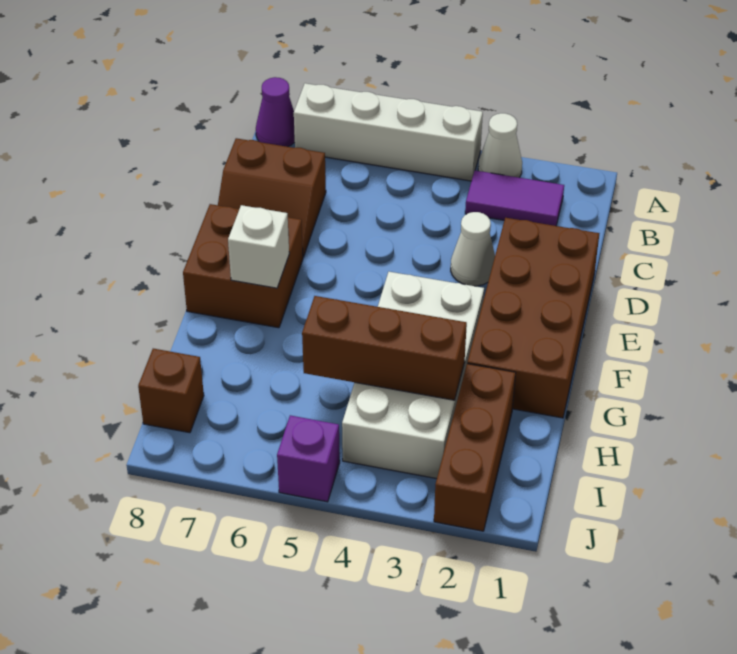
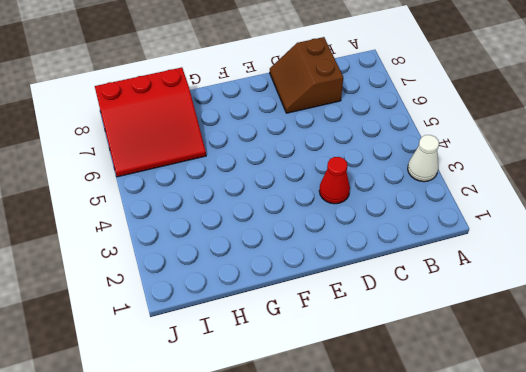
red cone D3 level 1 -> white cone D3 level 1
red slope H6:J8 level 1 top 8 -> brown brick I8 level 1
none -> white brick A4:A7 level 1
none -> purple cone A8 level 1
none -> purple tile B2:B3 level 1

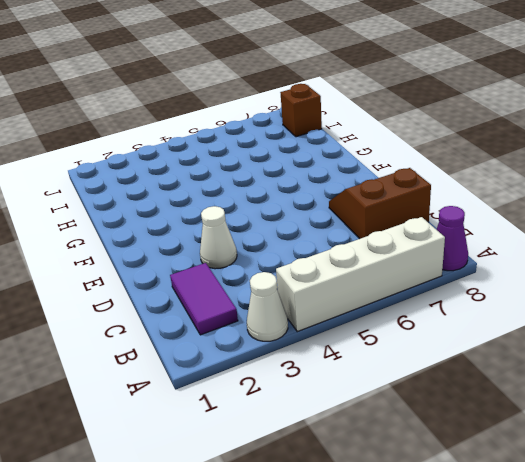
purple tile B2:C2 level 1 -> purple tile B2:B3 level 1
none -> brown brick D1:G2 level 1
none -> brown brick E7:F8 level 1
none -> white brick F3:I4 level 1

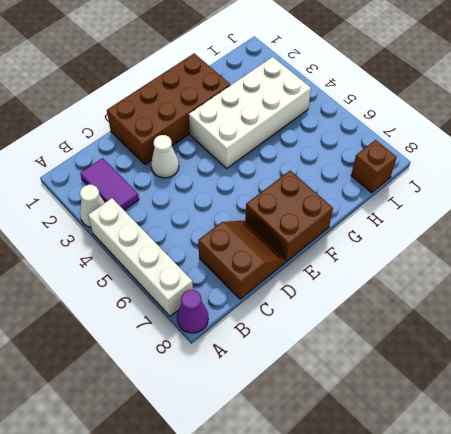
none -> brown brick H2:J2 level 1
none -> purple brick J5 level 1
none -> white brick F7 level 2

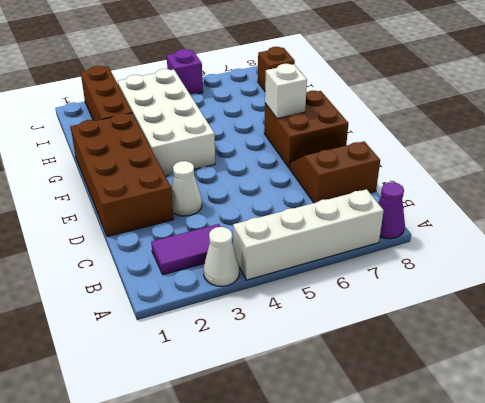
none -> brown brick H3:H5 level 2

